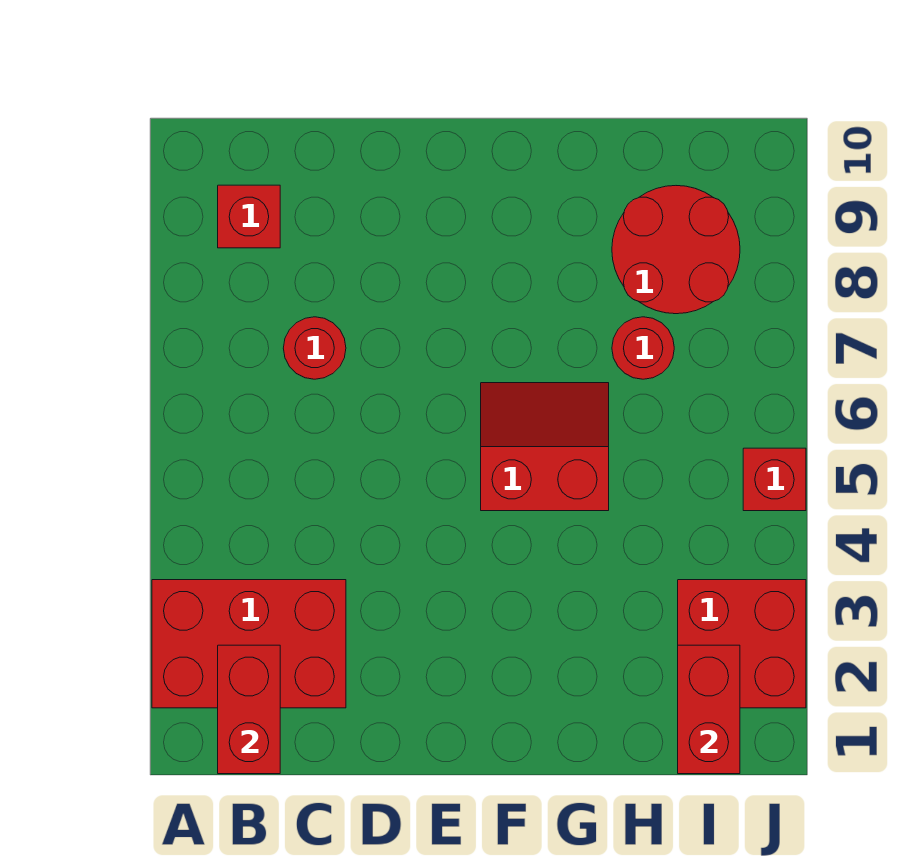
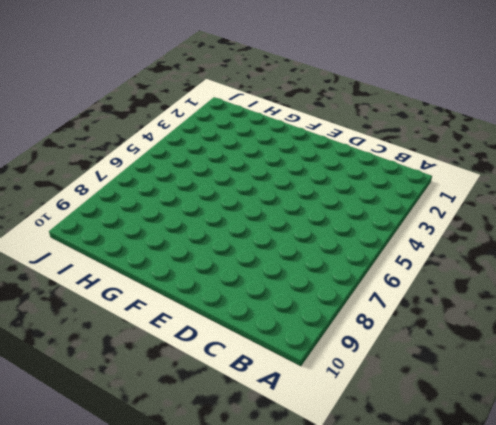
none -> red brick A2:C3 level 1
none -> red brick B9 level 1

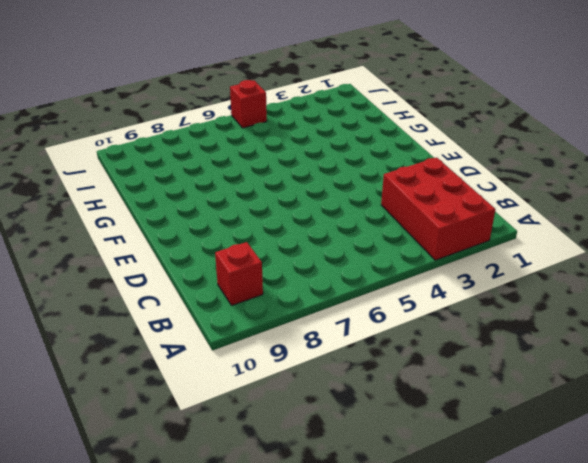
none -> red round brick C7 level 1
none -> red slope F5:G6 level 1 top 5

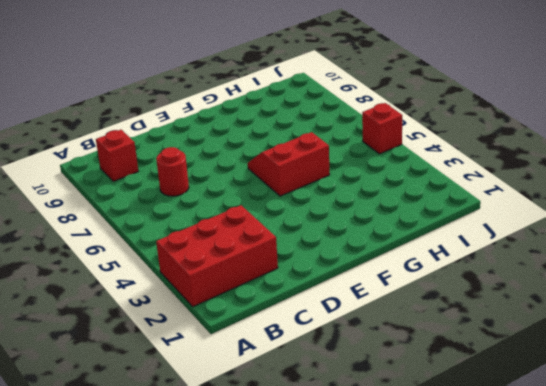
none -> red round brick H7 level 1
none -> red round brick H8:I9 level 1

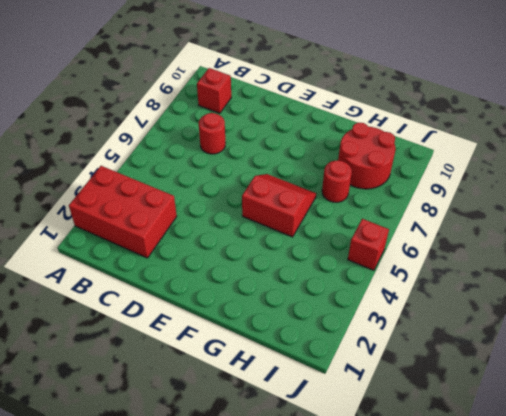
none -> red brick I2:J3 level 1
none -> red brick B1:B2 level 2

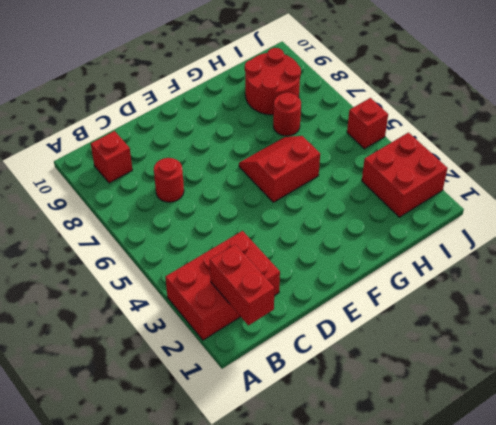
none -> red brick I1:I2 level 2

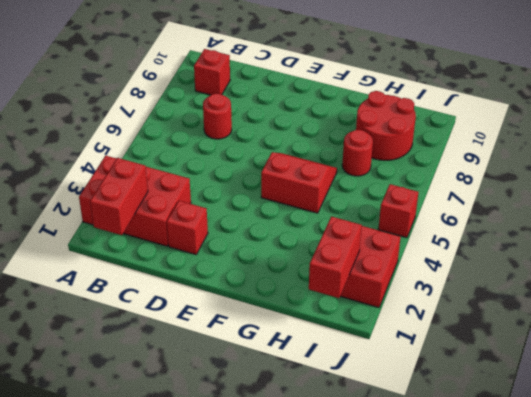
red brick D2 level 1 -> none

